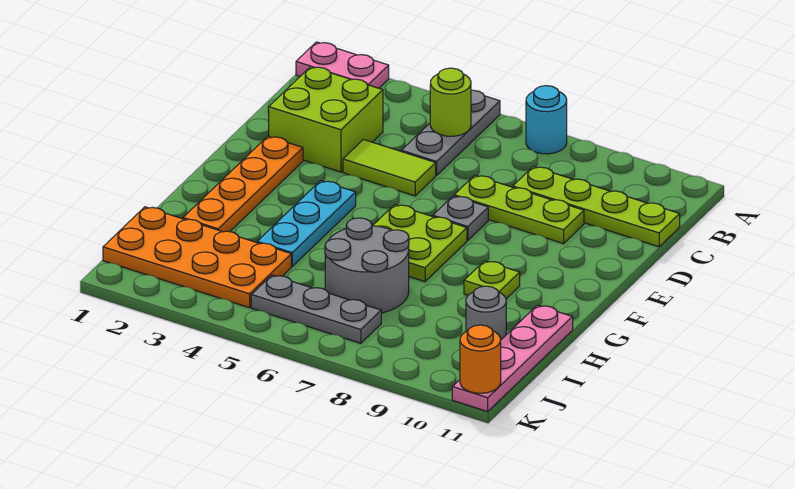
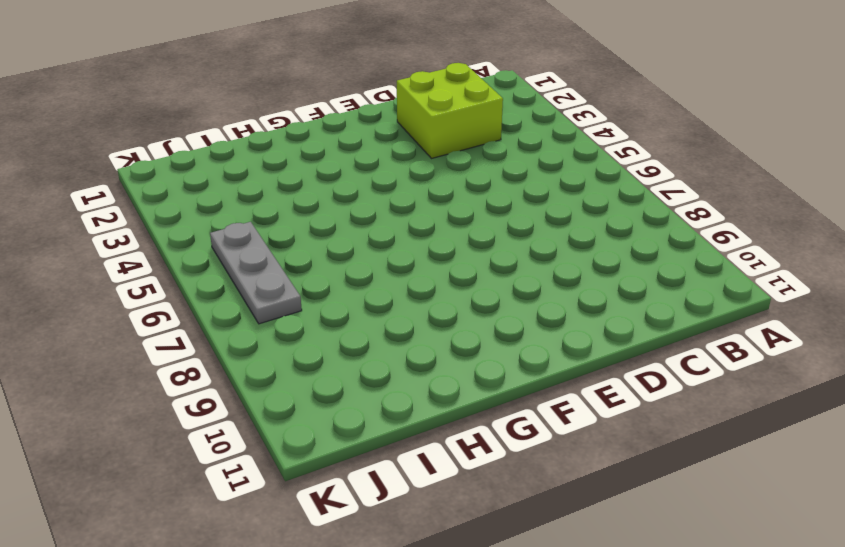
none -> pink plate A1:A2 level 1
none -> grey plate A5:C5 level 1
none -> cyan round brick A7 level 1

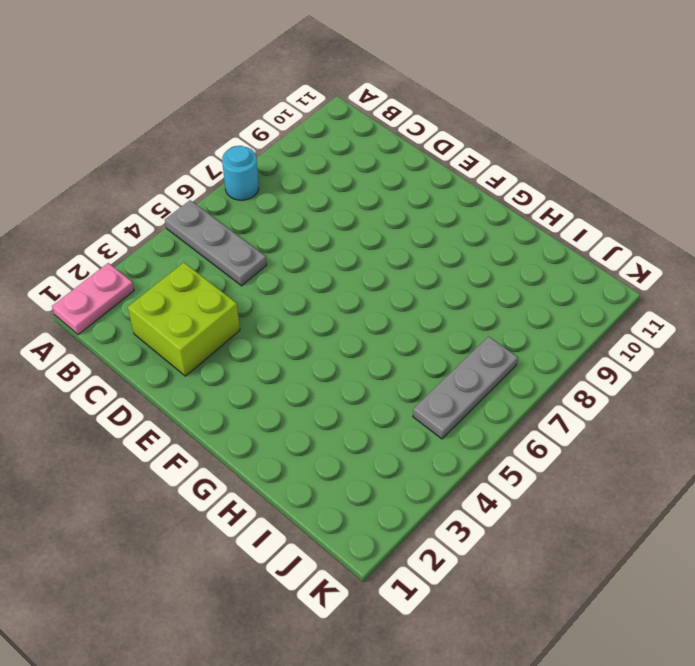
none -> lime plate C8:C11 level 1
none -> lime tile D4:D5 level 1
none -> lime plate D7:D9 level 1

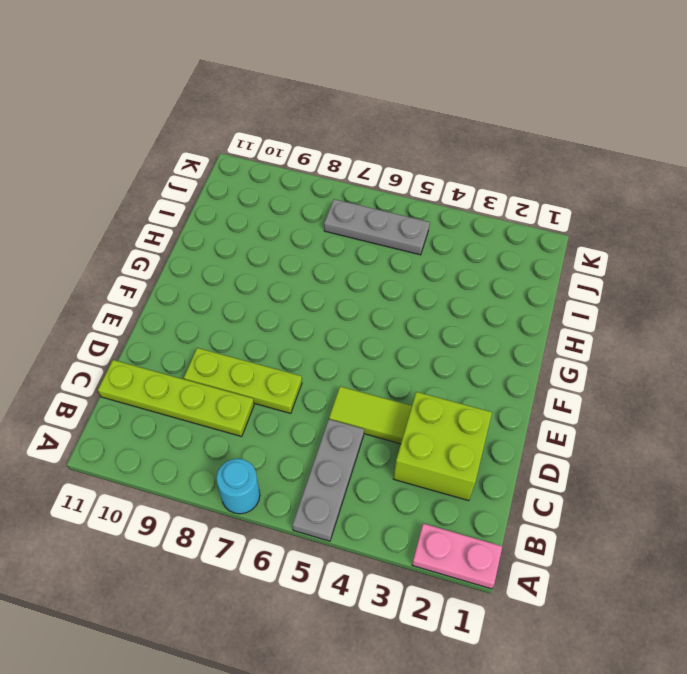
none -> orange plate E2:H2 level 1
none -> grey plate E7 level 1
none -> cyan plate F4:H4 level 1

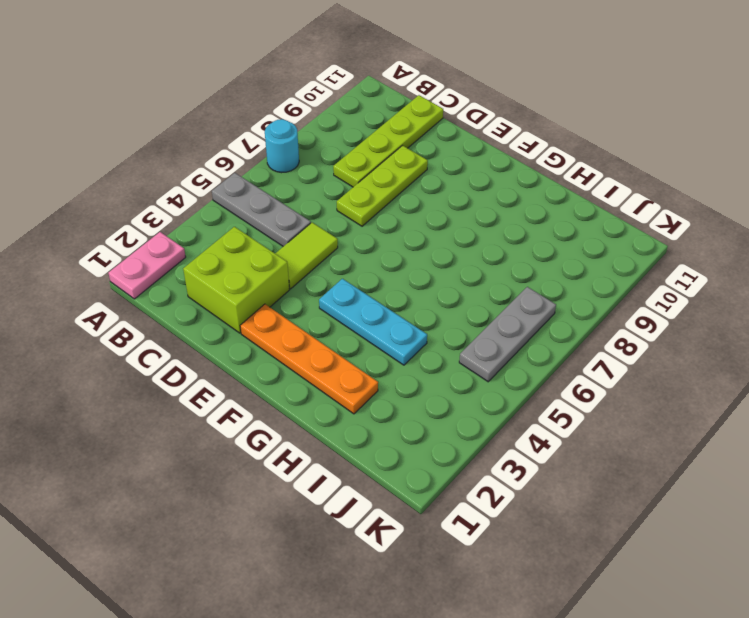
none -> grey plate E7 level 1
none -> lime plate F6:G7 level 1
none -> lime plate G9 level 1

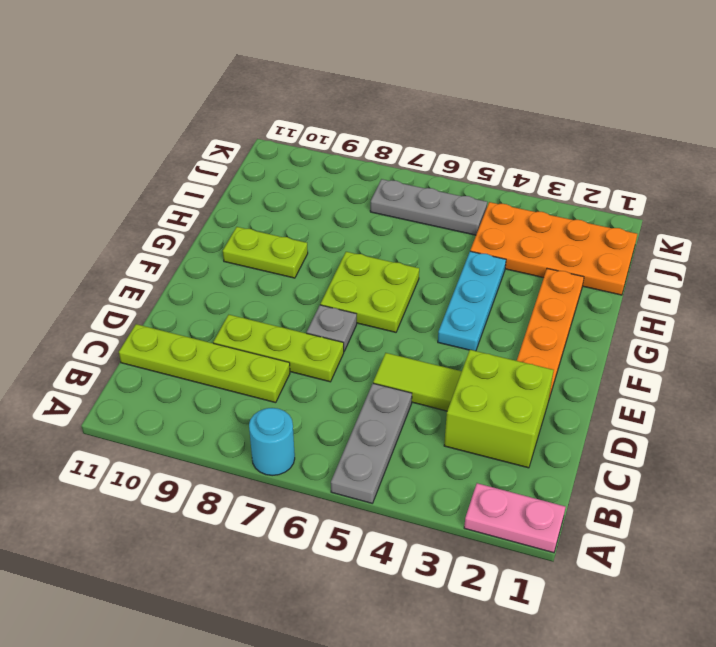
lime plate G9:G10 level 1 -> lime plate G9 level 1
none -> grey round brick H6:I7 level 1
none -> pink plate H11:K11 level 1
none -> grey round brick I10 level 1

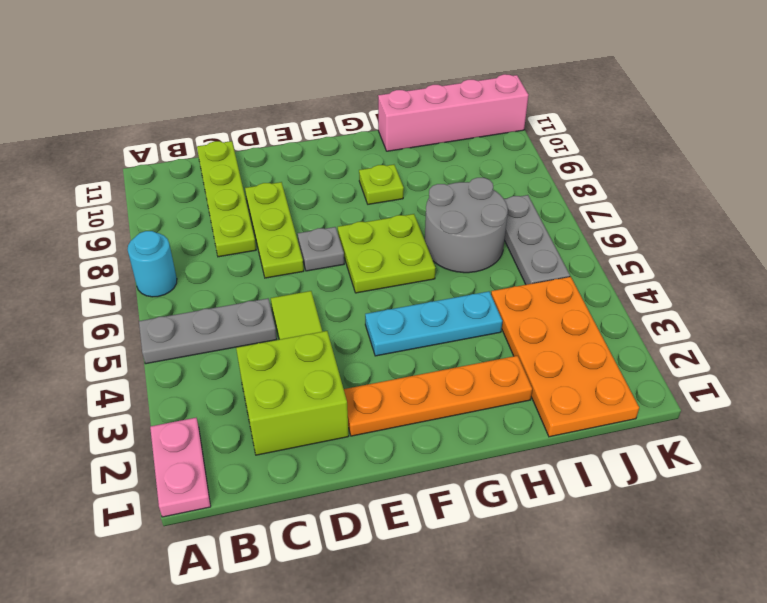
pink brick H11:K11 level 1 -> pink plate H11:K11 level 1
none -> grey round brick I10 level 1
none -> lime round brick B5 level 2
none -> orange round brick K11 level 2

